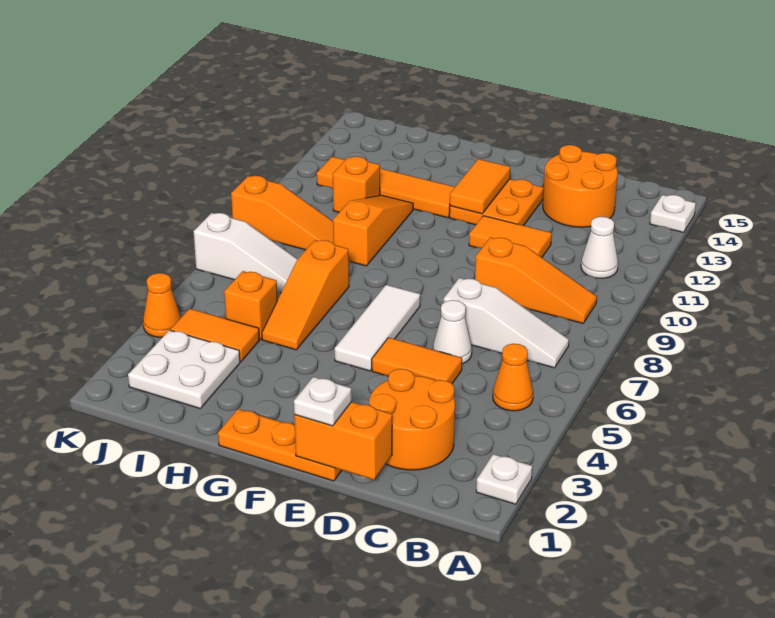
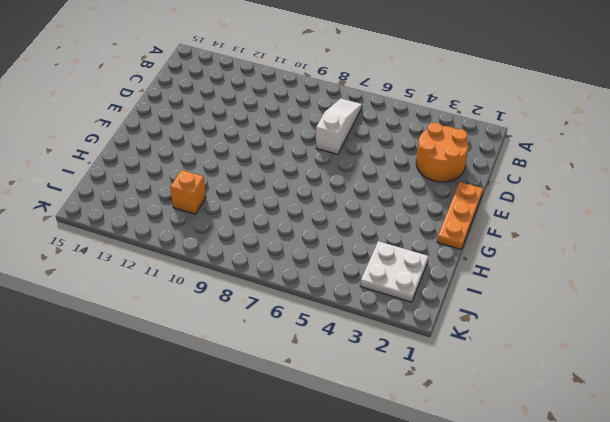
none -> white plate A2 level 1
none -> white plate A14 level 1
none -> orange cone B5 level 1

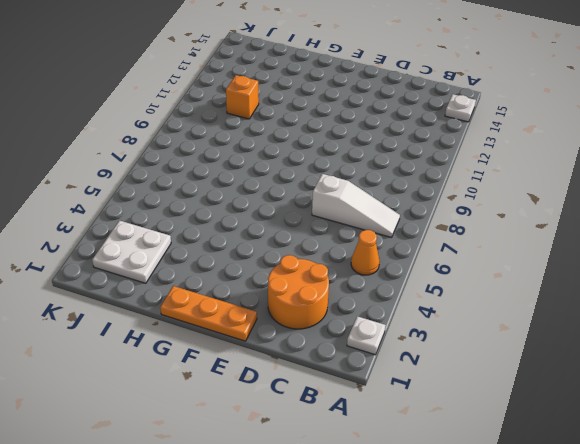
none -> orange slope B9:D9 level 1 top D
none -> white cone B11 level 1
none -> orange round brick C13:D14 level 1

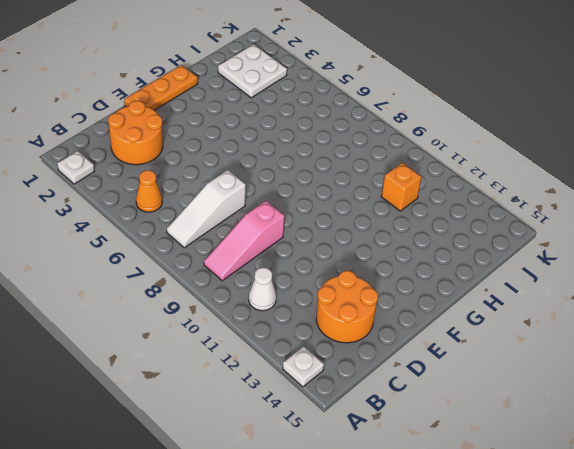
pink slope B9:D9 level 1 top D -> orange slope B9:D9 level 1 top D
none -> orange tile D5:E5 level 1
none -> white cone D6 level 1
none -> orange tile D11:E11 level 1

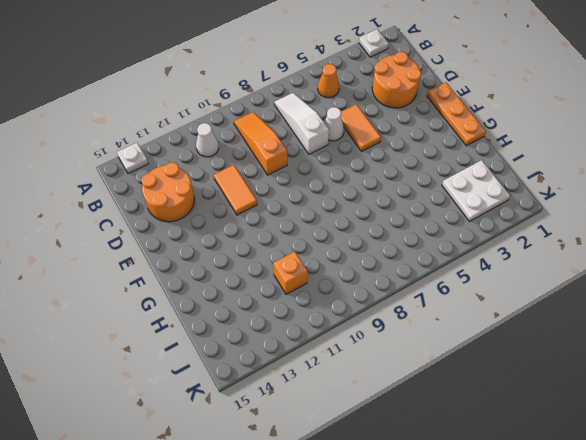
none -> orange plate E12:F13 level 1
none -> white tile F5:F7 level 1
none -> orange tile G12:J12 level 1

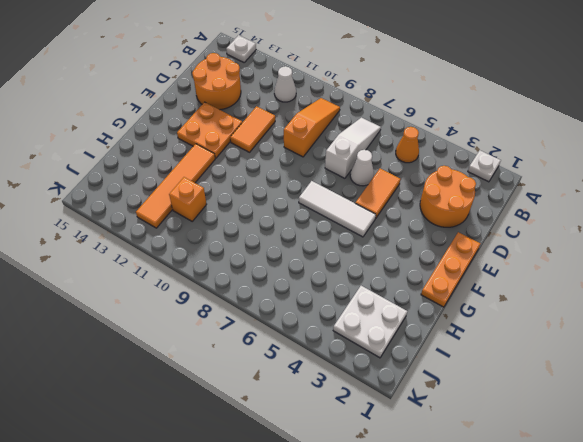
none -> orange slope H5:H7 level 1 top 7
none -> orange slope H9:H11 level 1 top 9
none -> orange tile I4:J4 level 1

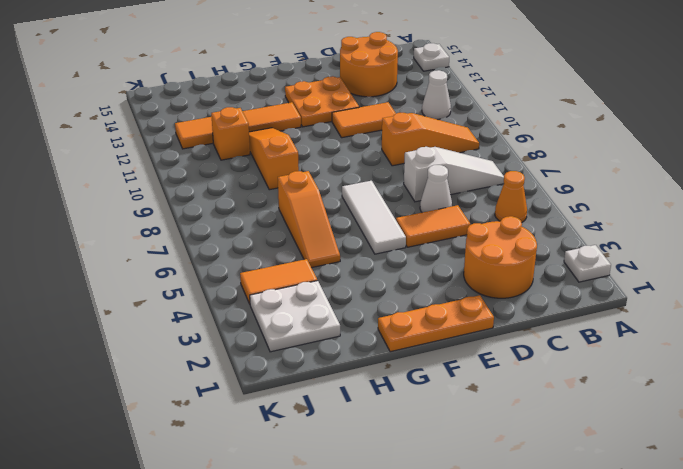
none -> orange brick I5 level 1
none -> white slope I7:K7 level 1 top K
none -> orange slope I9:K9 level 1 top K

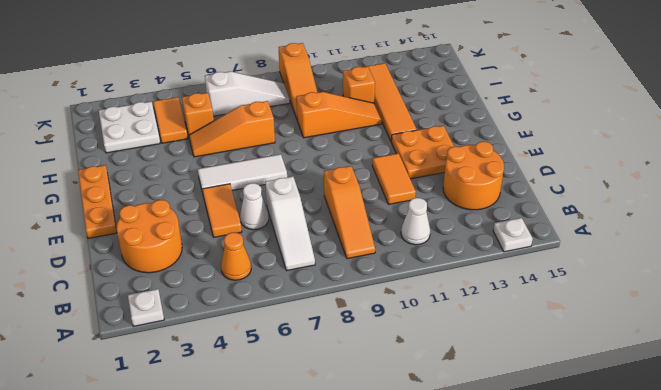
white slope J6:J8 level 1 top 6 -> white slope I7:K7 level 1 top K
none -> orange cone K4 level 1
none -> orange brick D1:E1 level 2
none -> orange tile F12:F13 level 2

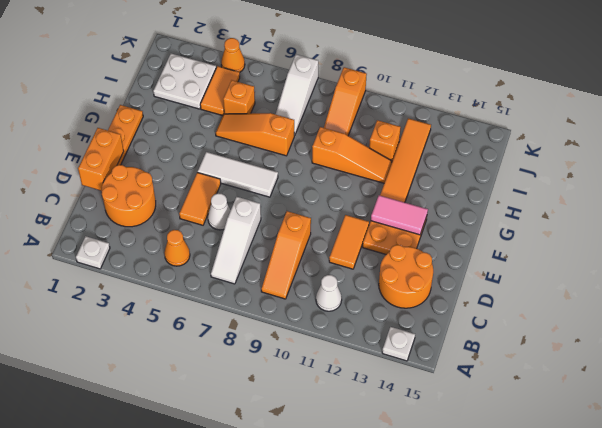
pink tile F12:F13 level 2 -> orange tile F12:F13 level 2
none -> white plate E1 level 3

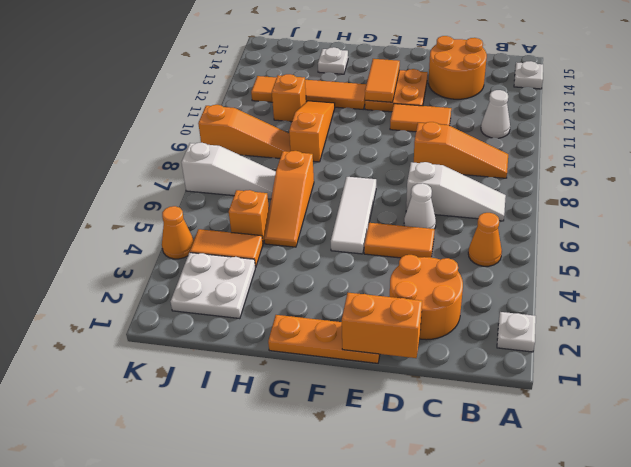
white plate H14 level 1 -> white plate E1 level 3

